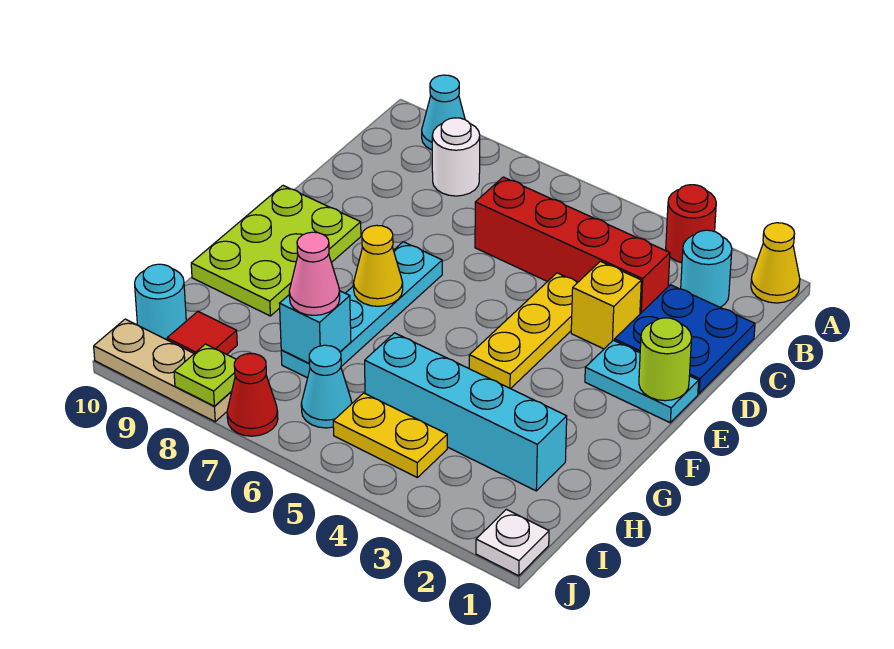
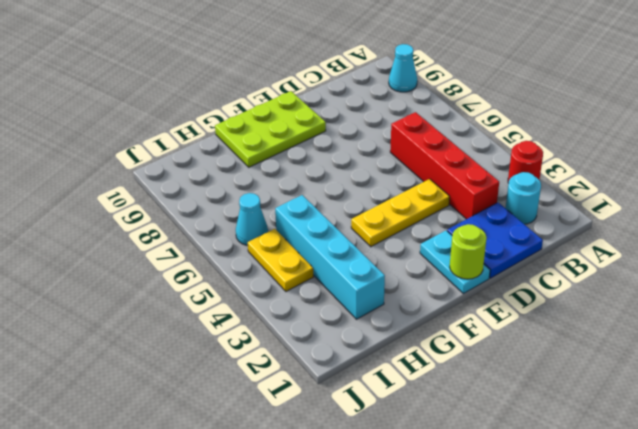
none -> yellow cone A1 level 1
none -> white round brick B8 level 1
none -> yellow brick D3 level 1

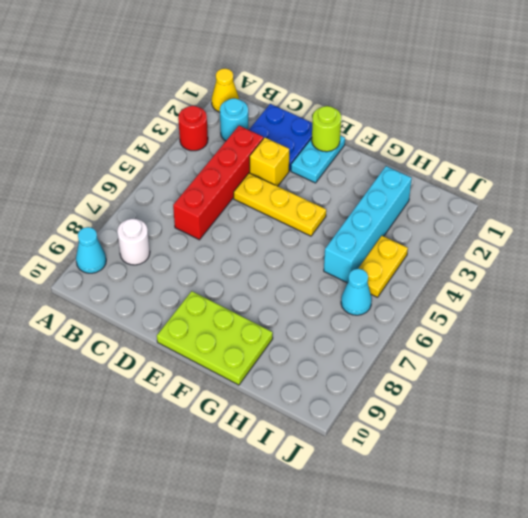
none -> cyan plate E7:H7 level 1
none -> red tile I9 level 1
none -> cyan round brick I10 level 1

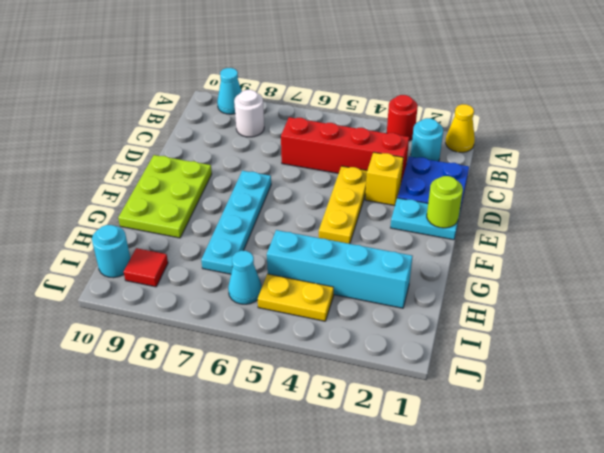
none -> white plate J1 level 1
none -> red cone J7 level 1
none -> tan plate J8:J10 level 1

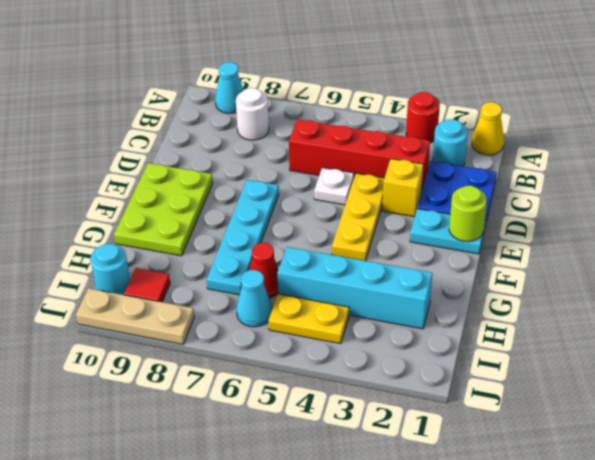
white plate D5 level 1 -> white plate J1 level 1
red cone H6 level 1 -> red cone J7 level 1
none -> yellow cone F7 level 2
none -> cyan brick H7 level 2
none -> lime plate J8 level 2

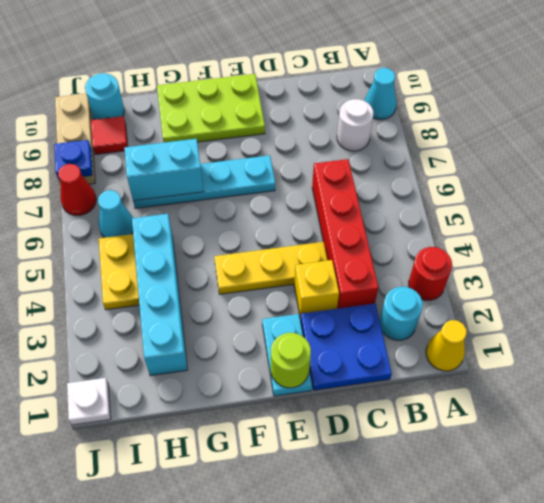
cyan brick G7:H7 level 2 -> cyan brick H7 level 2
blue plate J8 level 2 -> lime plate J8 level 2
none -> yellow cone F7 level 2
none -> pink cone H7 level 3

